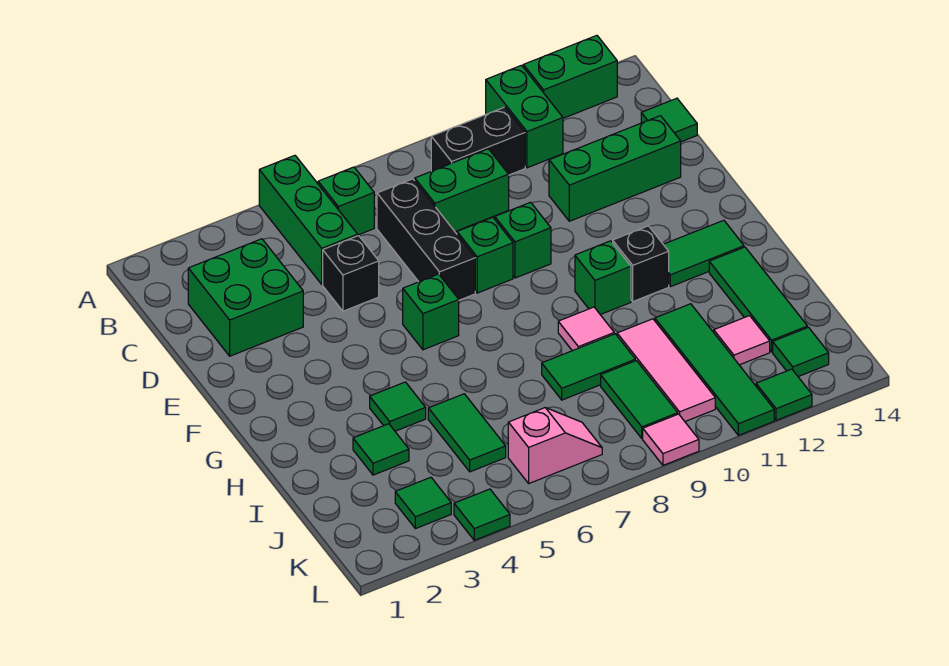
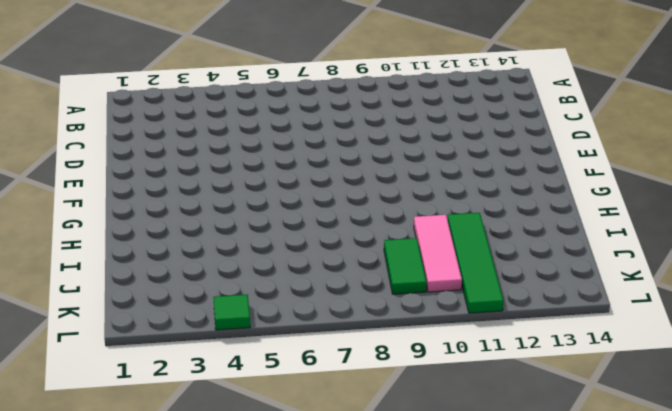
none -> green brick A5:C5 level 1
none -> green brick A11:B11 level 1
none -> green brick A12:A13 level 1
none -> green brick B6 level 1

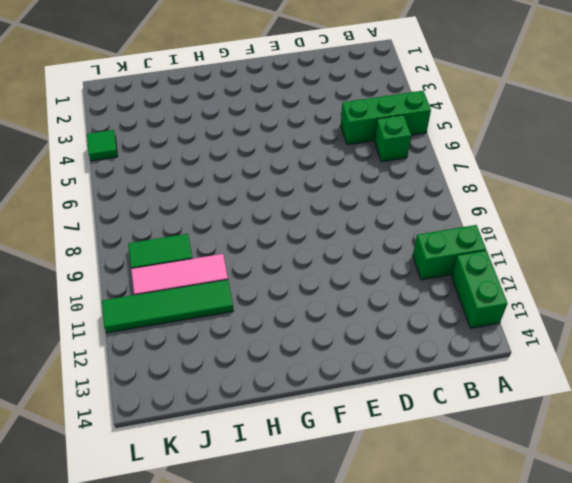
none -> black brick B9:B10 level 1
none -> green brick C2:D3 level 1
none -> black brick C7:E7 level 1
none -> green brick C8:C9 level 1

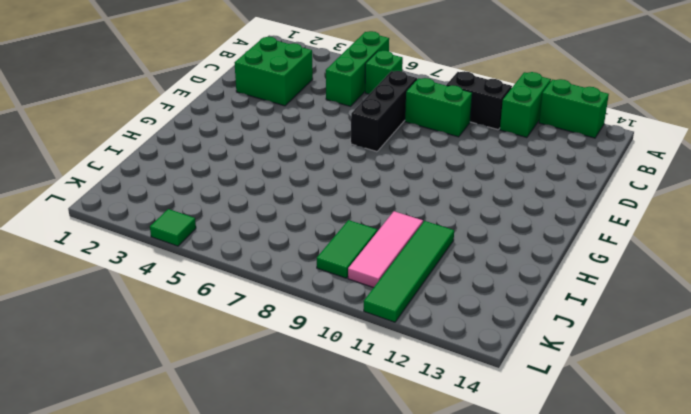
none -> green tile C14 level 1
none -> black brick D5 level 1
none -> green brick D11:D13 level 1
none -> green brick E8 level 1

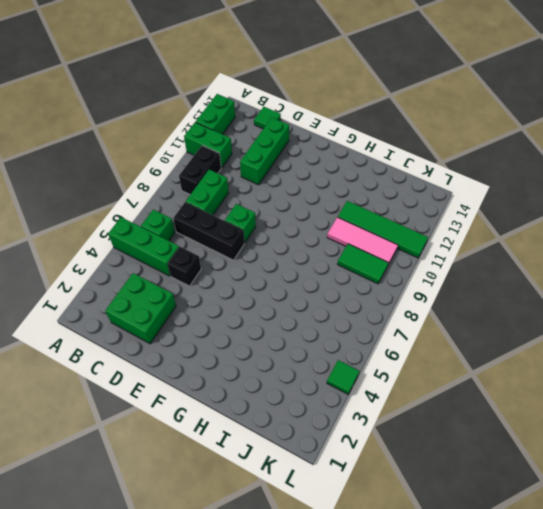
none -> green brick E9 level 1
none -> green brick F6 level 1
none -> green brick G10 level 1
none -> black brick G11 level 1

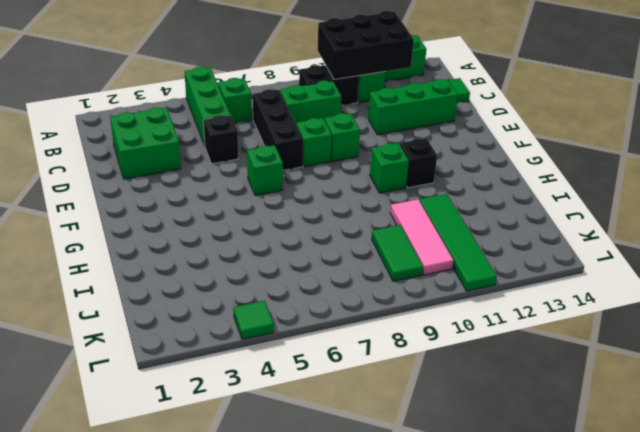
black brick A10:B12 level 2 -> none
none -> green tile G12:G13 level 1
none -> green tile H4 level 1
none -> pink tile H9 level 1
none -> green tile H13:J13 level 1

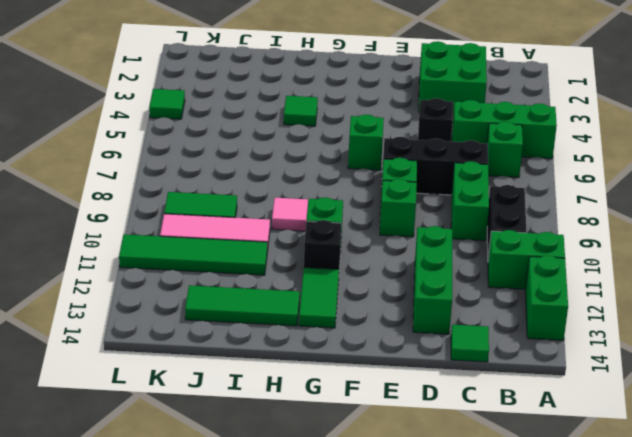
none -> green tile I3 level 1
none -> green tile I5:J5 level 1
none -> green tile I8:I9 level 1
none -> pink tile J12 level 1

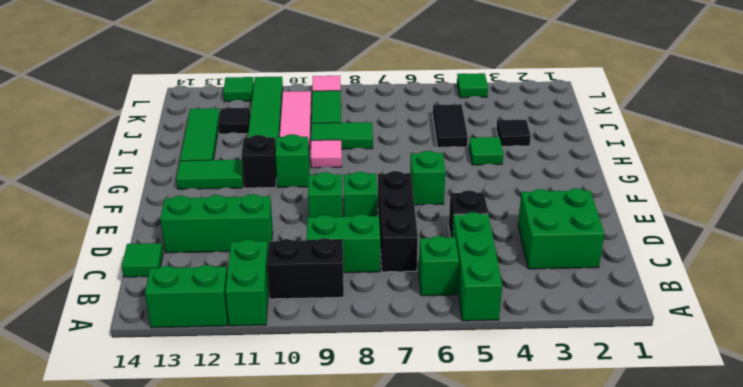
black tile I3 level 1 -> green tile I3 level 1
black tile I5:J5 level 1 -> green tile I5:J5 level 1
black tile J12 level 1 -> pink tile J12 level 1
none -> green tile K3 level 1
none -> pink slope K6:K7 level 1 top 6
none -> green tile K13 level 1

